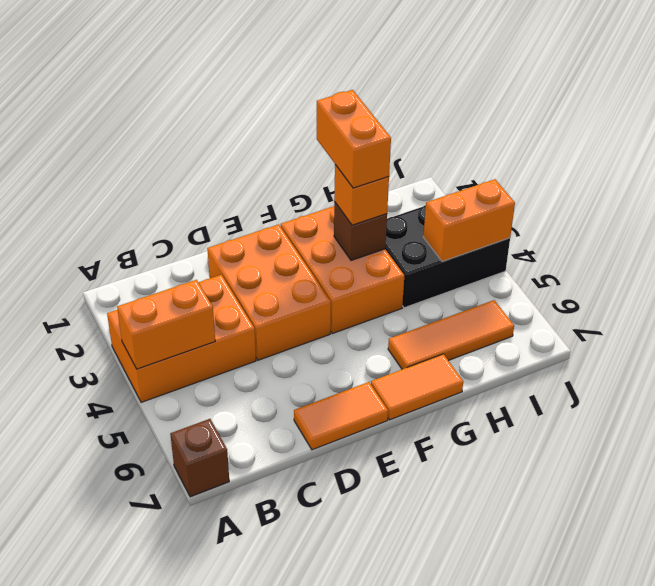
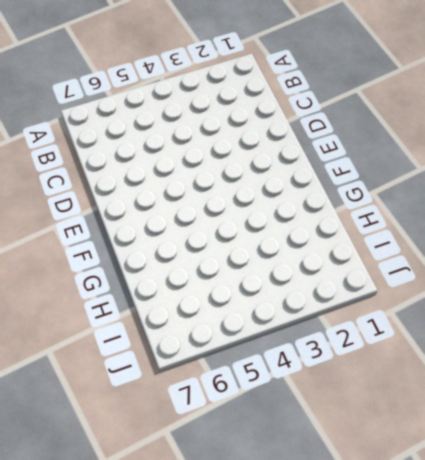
none -> orange brick A3:C4 level 1
none -> brown brick A7 level 1
none -> orange brick D2:E4 level 1

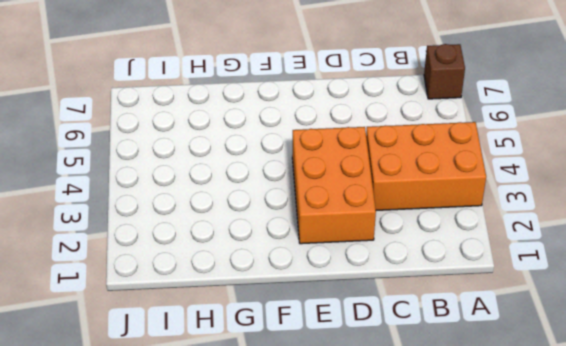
none -> orange tile D7:E7 level 1
none -> orange brick F2:G4 level 1
none -> orange tile F7:G7 level 1

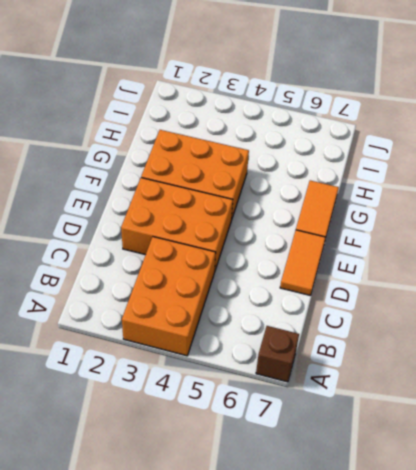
none -> orange tile G6:I6 level 1
none -> black brick H3:J4 level 1
none -> orange brick A4:B4 level 2

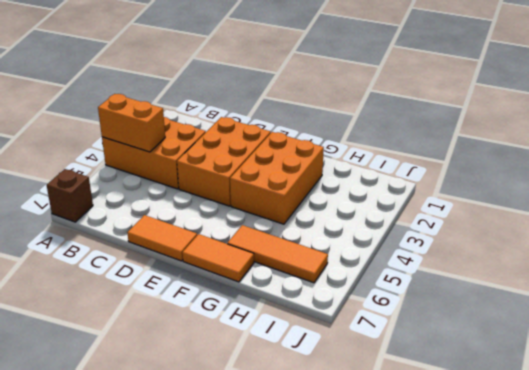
none -> black brick H3:J4 level 1
none -> brown brick G3 level 2
none -> orange brick I4:J4 level 2

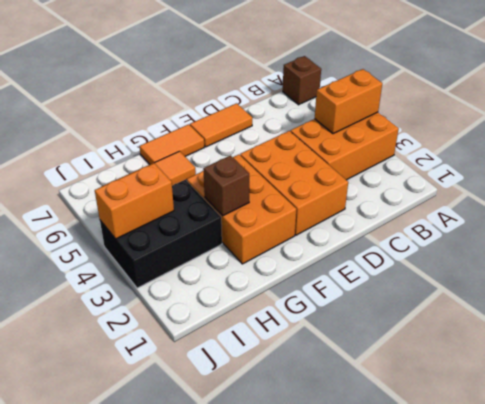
none -> orange brick G3 level 3
none -> orange brick G2:G3 level 4

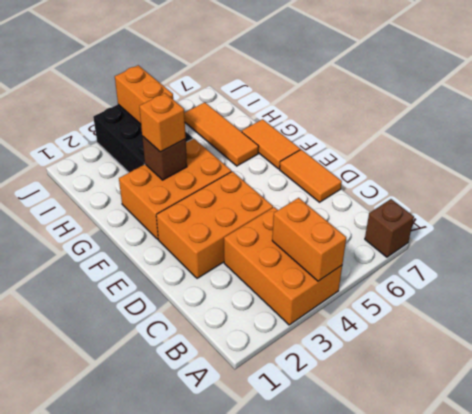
none -> orange brick G2:G3 level 4

